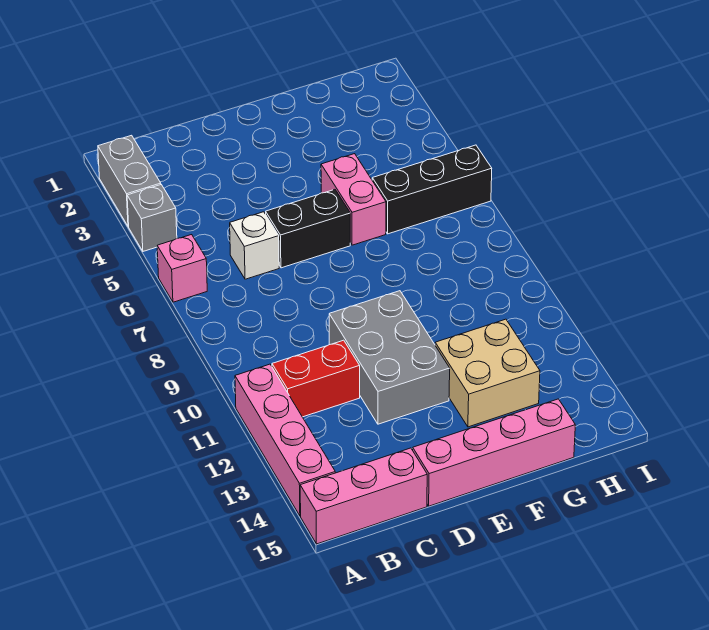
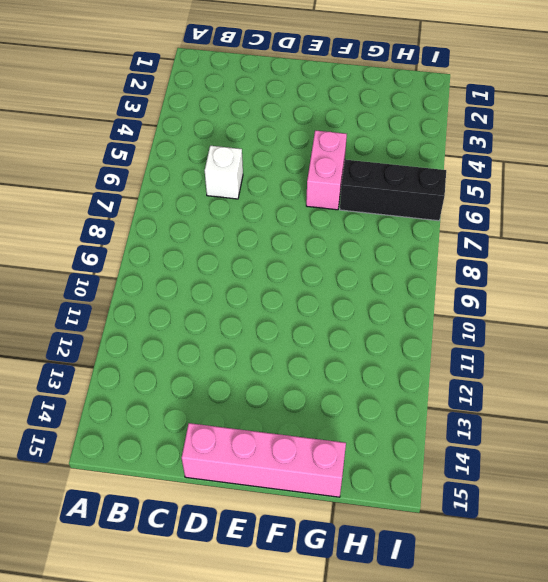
none -> grey brick A2:A3 level 1
none -> grey brick A4 level 1
none -> pink brick A6 level 1

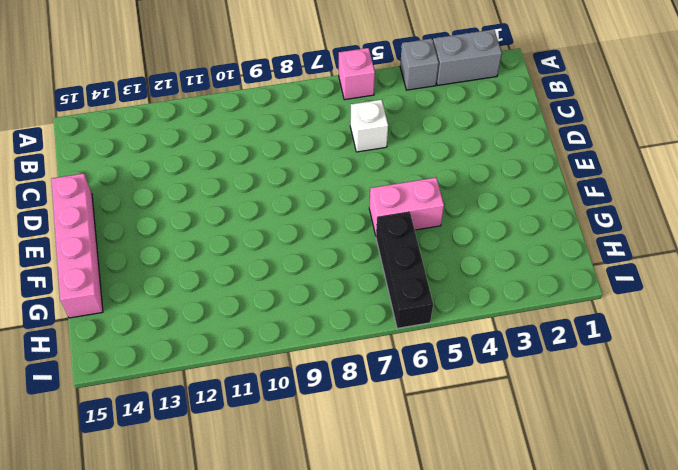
none -> pink brick A11:A14 level 1
none -> pink brick A15:C15 level 1
none -> red brick B11:C11 level 1

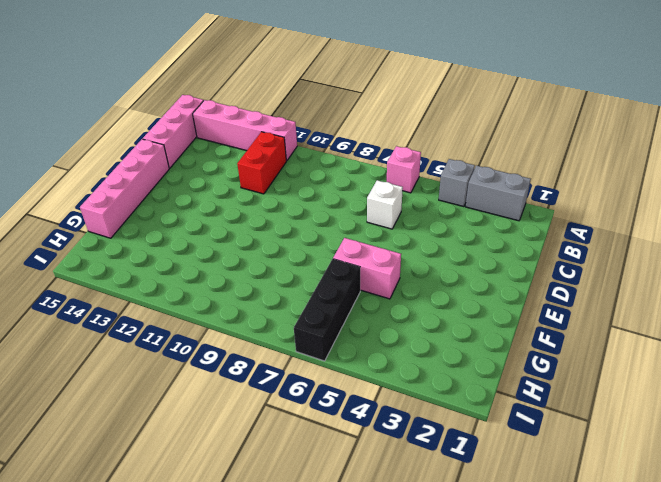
none -> black brick D6:E6 level 1
none -> grey brick D10:E12 level 1
none -> tan brick F12:G13 level 1

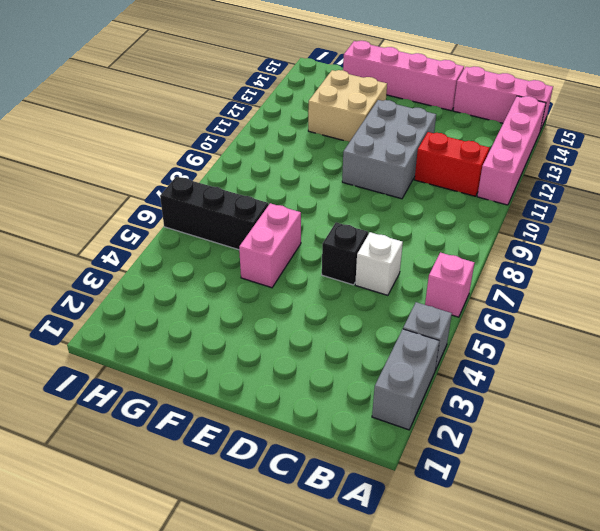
black brick D6 level 1 -> black brick D6:E6 level 1

